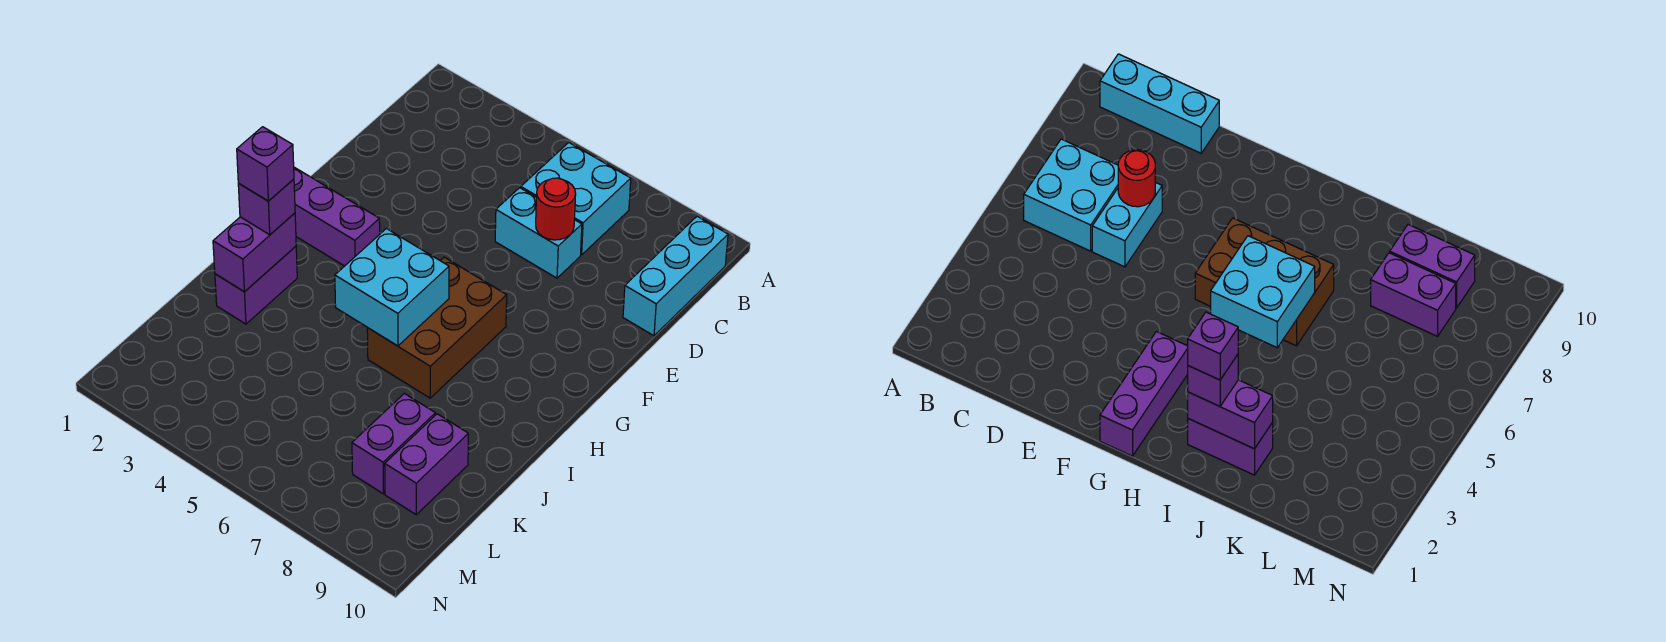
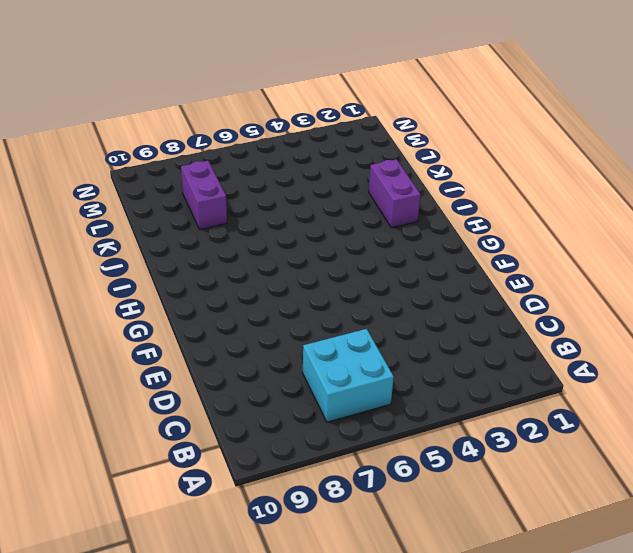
none -> cyan brick B10:D10 level 1
none -> cyan brick D6:D7 level 1
none -> purple brick G1:G3 level 1

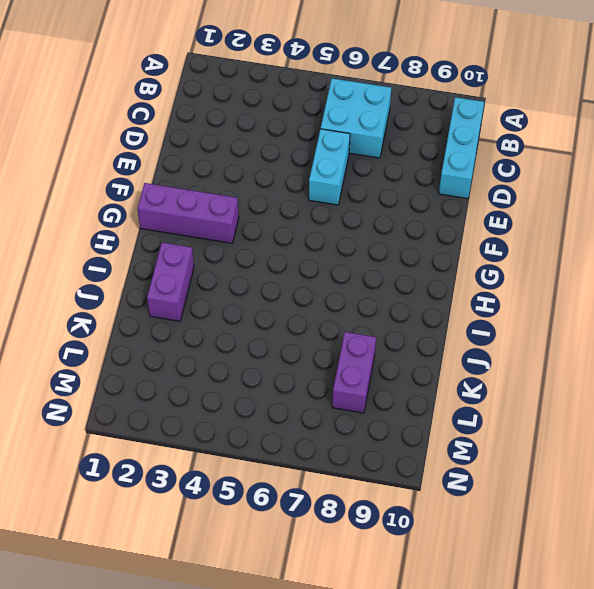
cyan brick D6:E6 level 1 -> cyan brick D6:D7 level 1
none -> brown brick G6:I7 level 1
none -> purple brick K9:L9 level 1
none -> red round brick D7 level 2

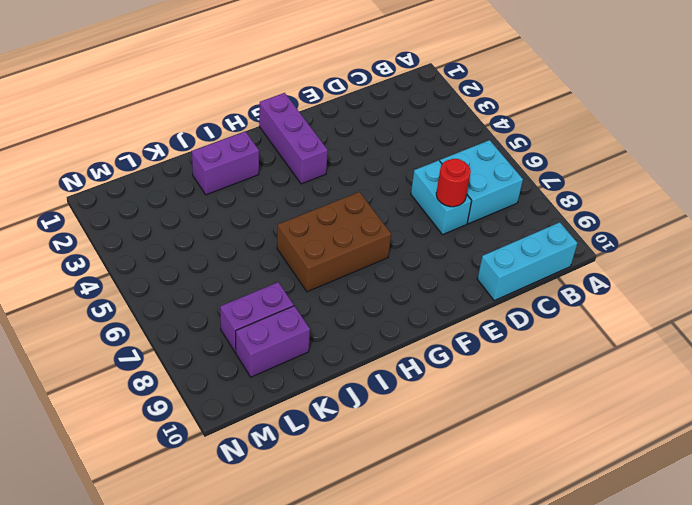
none -> cyan brick H5:I6 level 2
none -> purple brick I2:J2 level 2
none -> purple brick I2 level 3

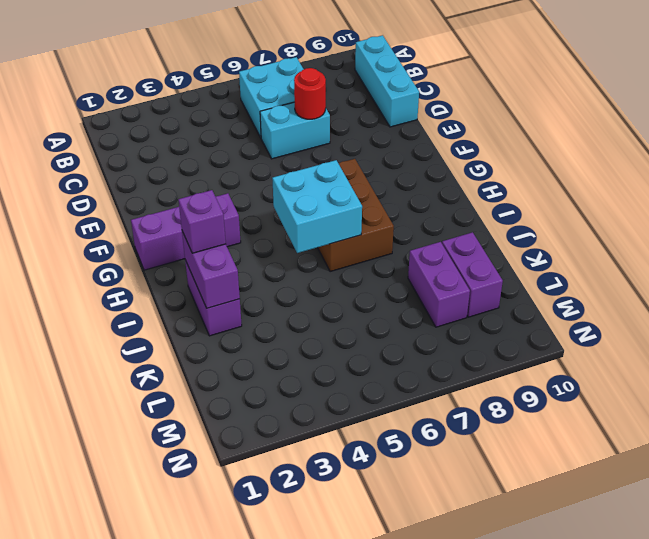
none -> purple brick I2 level 4

